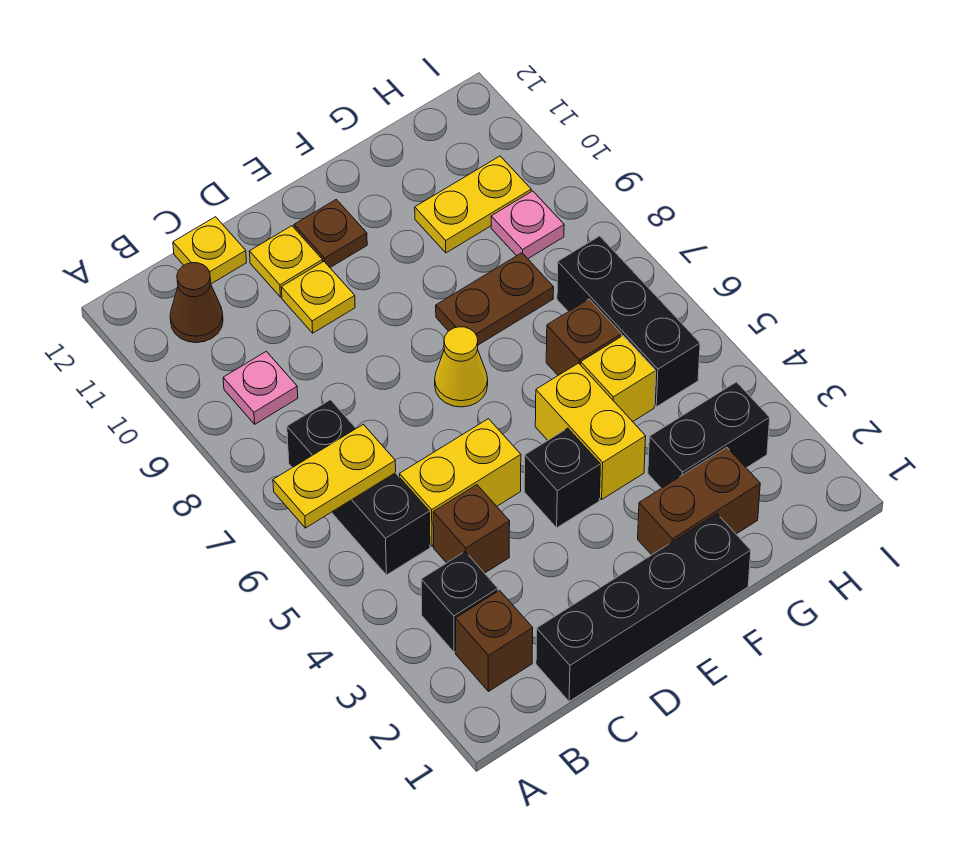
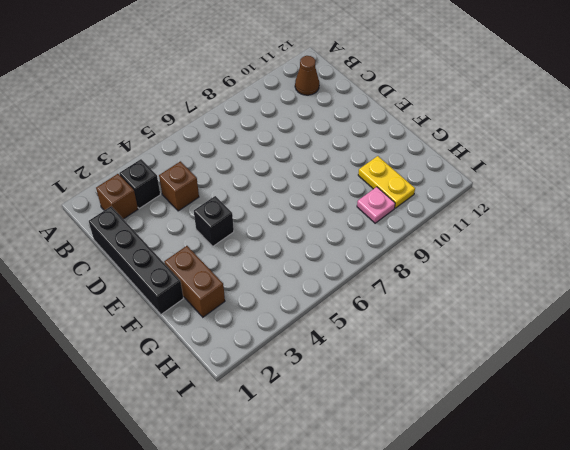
none -> black brick B5:B7 level 1
none -> pink plate B9 level 1
none -> yellow brick C5:D5 level 1

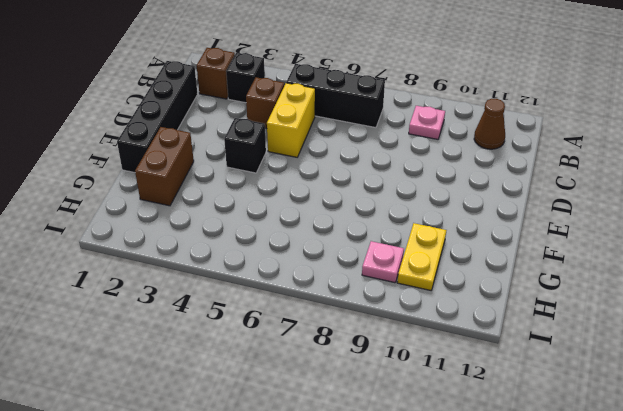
none -> yellow plate C12 level 1
none -> yellow plate D10 level 1
none -> yellow plate D11 level 1

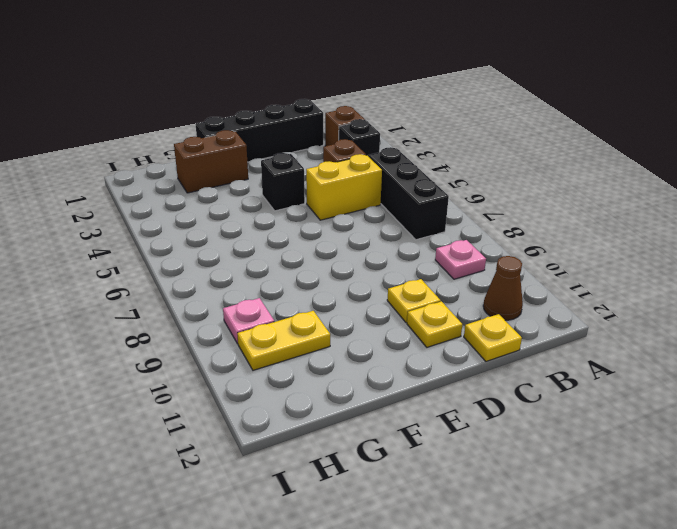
none -> yellow cone E7 level 1
none -> brown plate E11 level 1
none -> yellow brick F4:F5 level 1

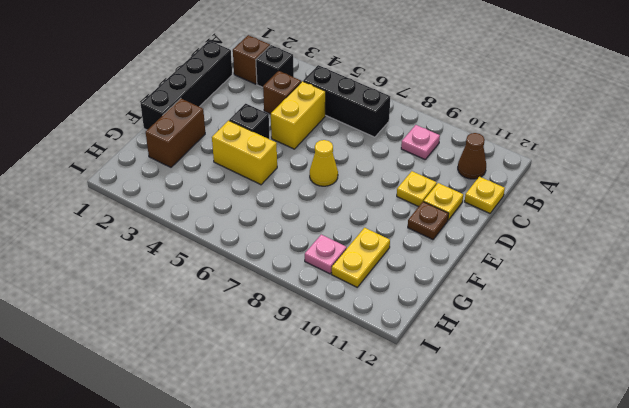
none -> brown plate F8:G8 level 1
none -> black brick G3:H3 level 1
none -> yellow brick G5 level 1

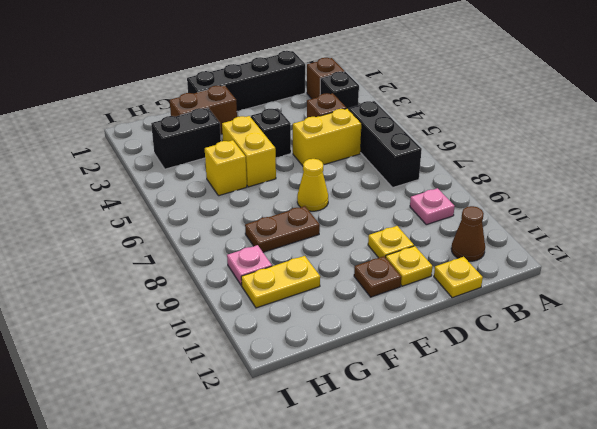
none -> brown brick G6 level 1
none -> black brick H5:H7 level 1
none -> yellow plate A6:B6 level 2

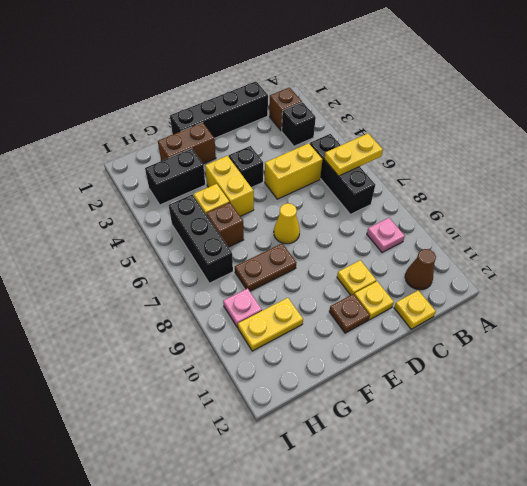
none -> brown brick C4 level 1

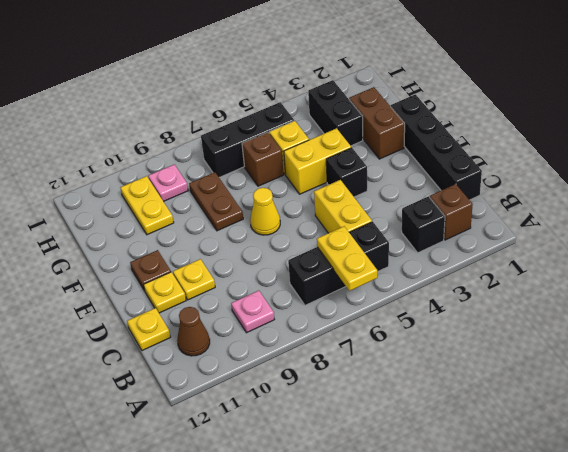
none -> brown brick C4 level 1

